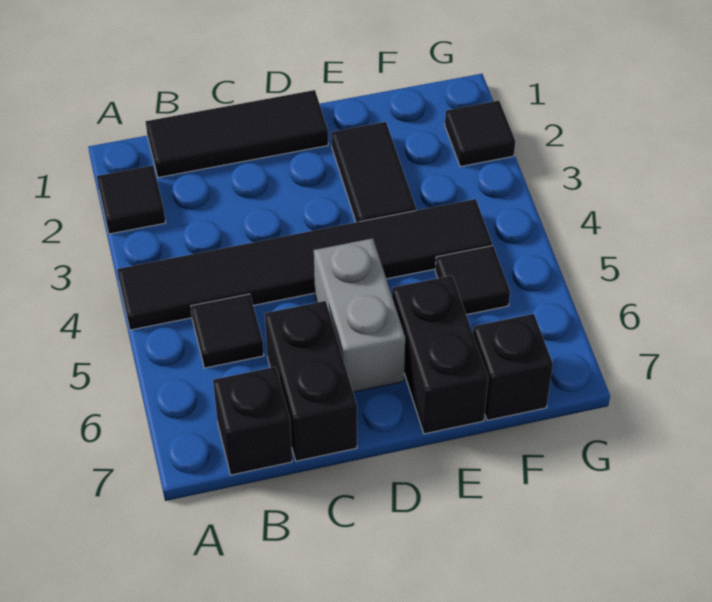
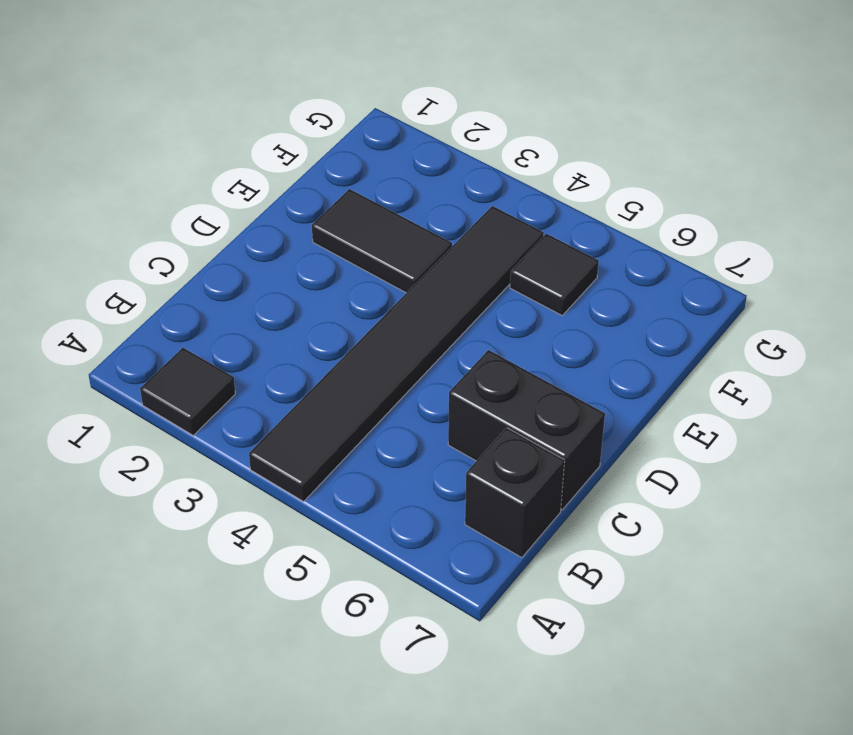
none -> black tile B1:D1 level 1
none -> black tile B5 level 1
none -> grey brick D5:D6 level 1

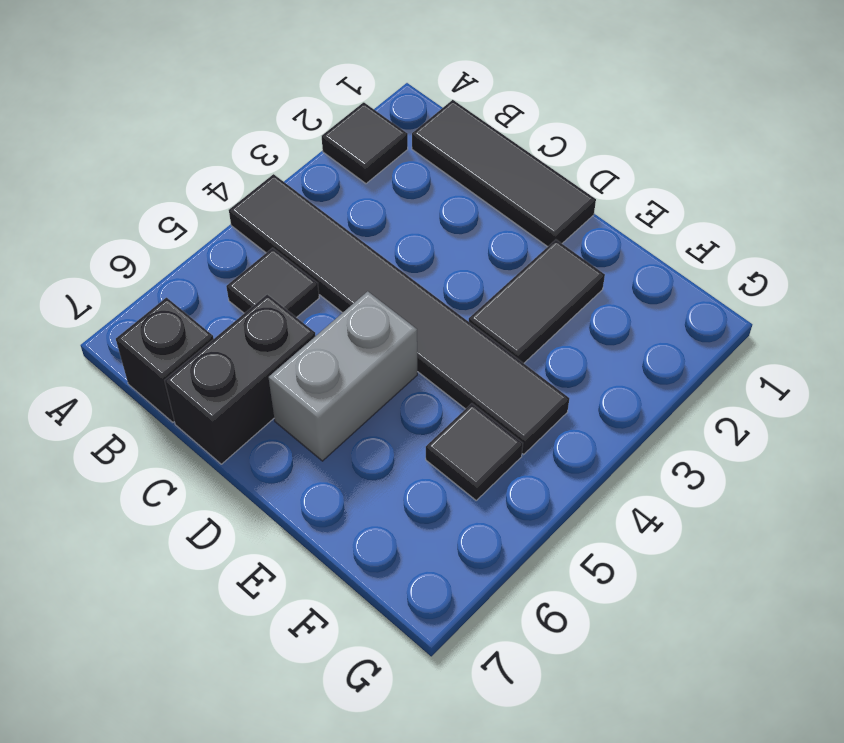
none -> black brick E6:E7 level 1
none -> black brick F7 level 1
none -> black tile G2 level 1

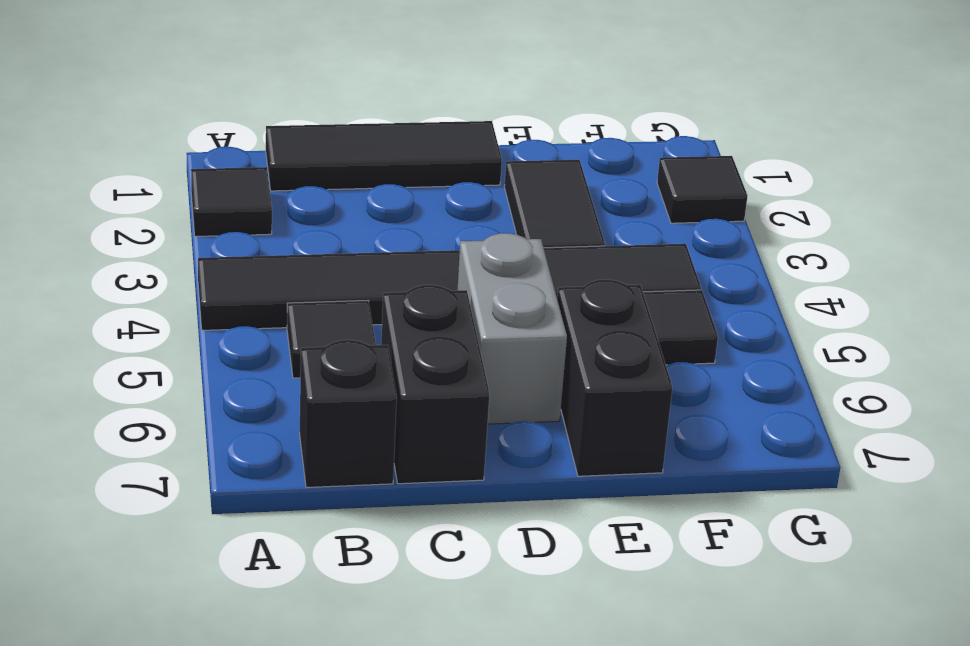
none -> black brick F7 level 1

